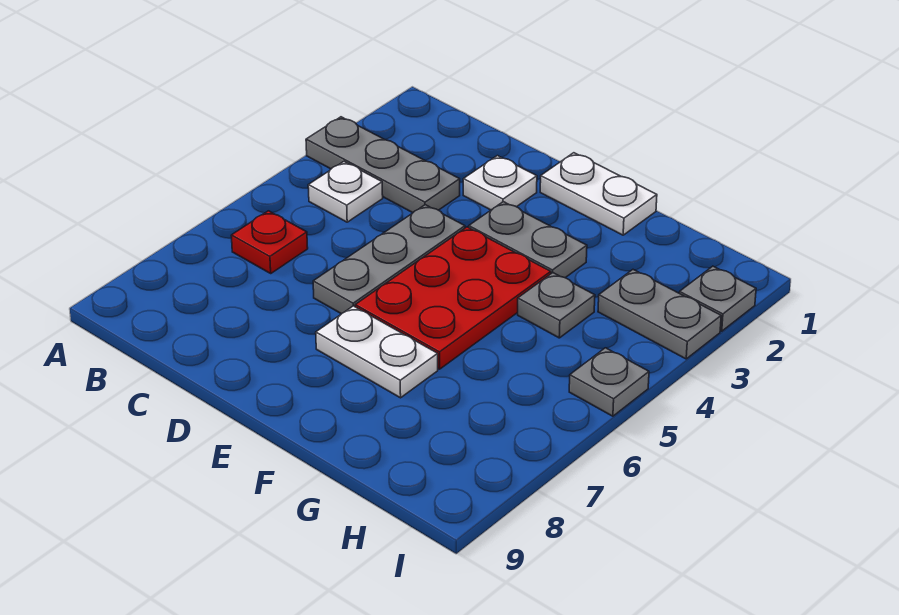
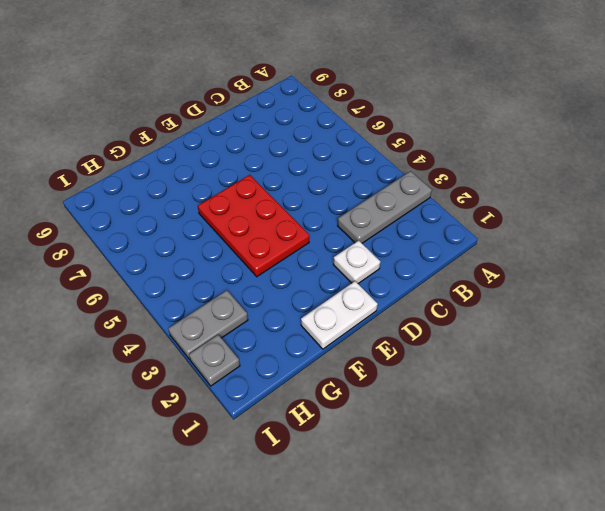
none -> white plate B4 level 1
none -> red plate B6 level 1
none -> grey plate D4:D6 level 1

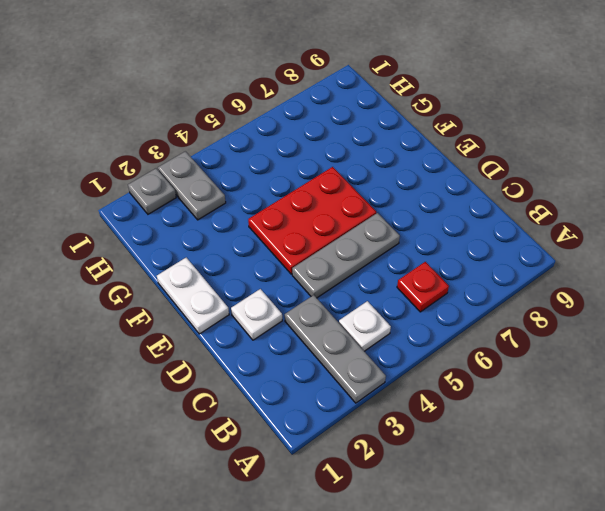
none -> grey plate E3:F3 level 1
none -> white plate E7:F7 level 1
none -> grey plate G4 level 1

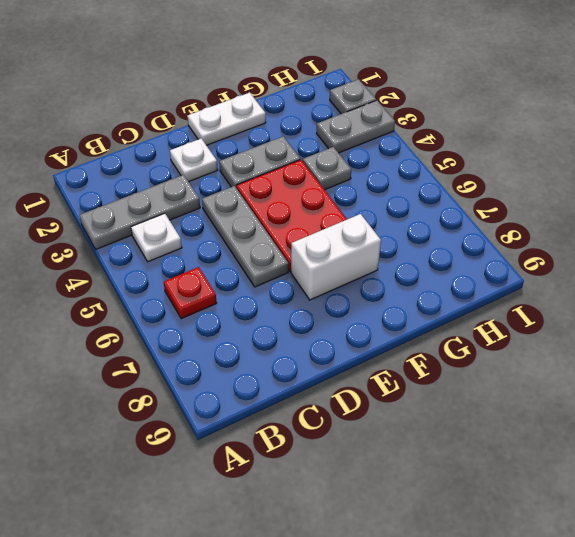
white brick E7:F7 level 1 -> white plate E7:F7 level 1
none -> grey plate I5 level 1

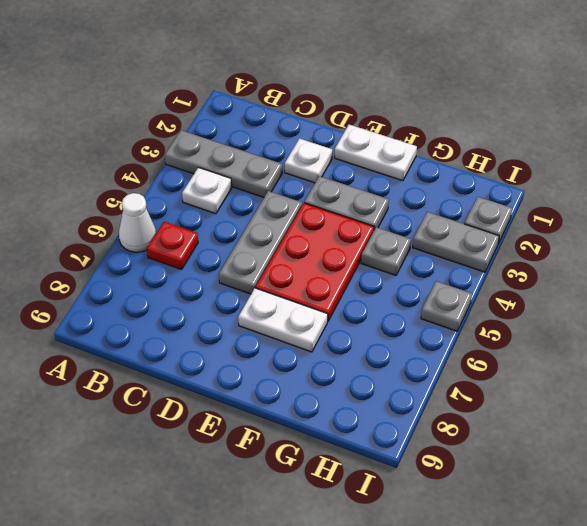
white cone A6 level 1 -> none

